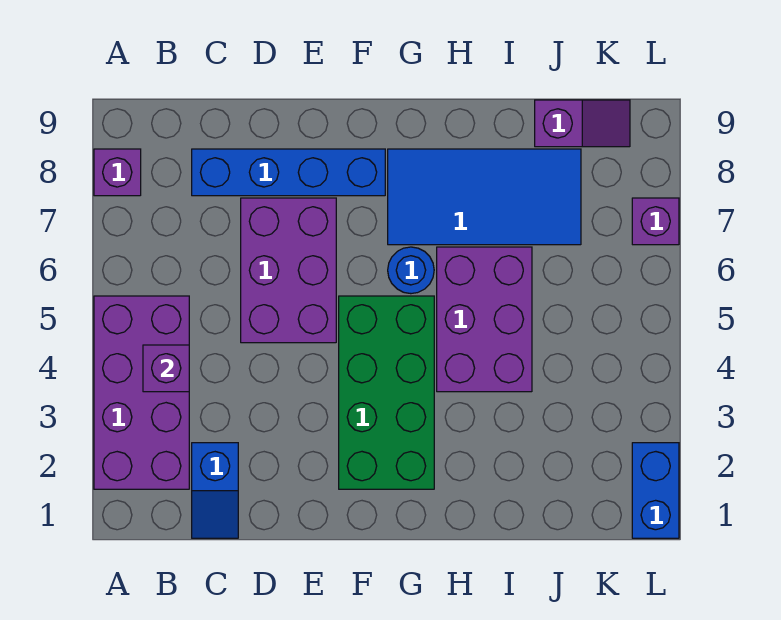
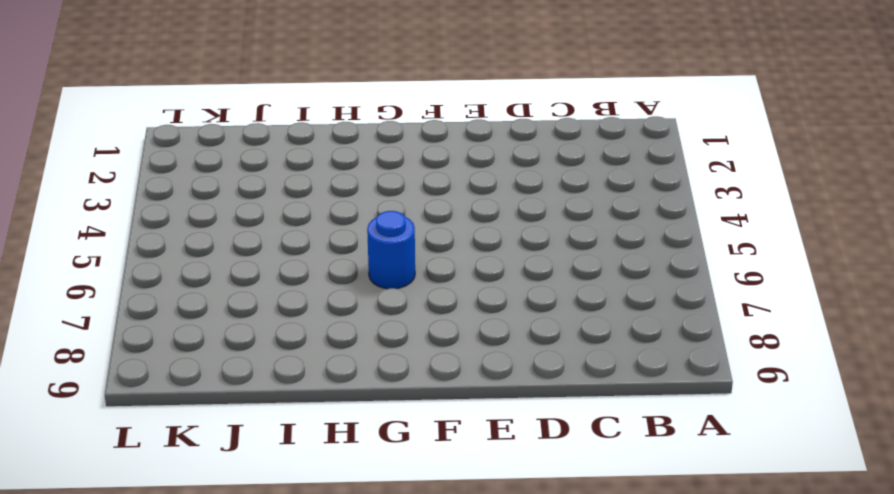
none -> purple brick A2:B5 level 1
none -> purple brick A8 level 1
none -> blue slope C1:C2 level 1 top 2

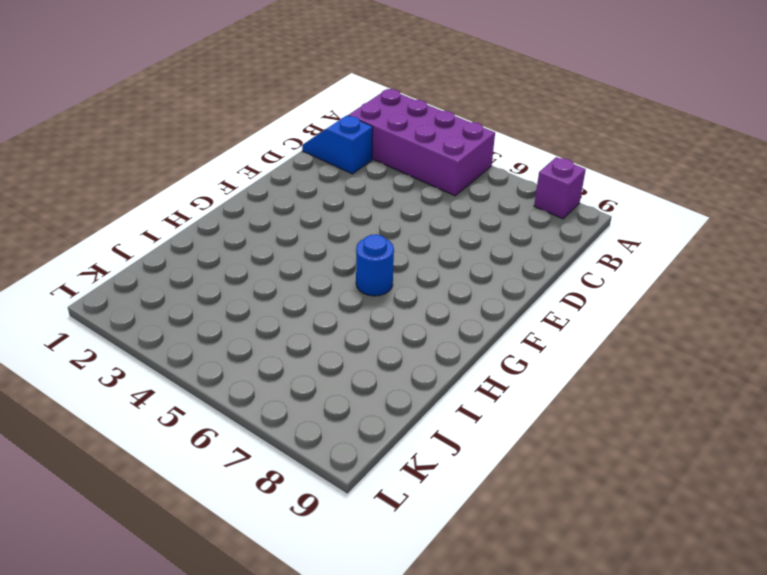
none -> blue brick C8:F8 level 1
none -> purple brick D5:E7 level 1
none -> green brick F2:G5 level 1

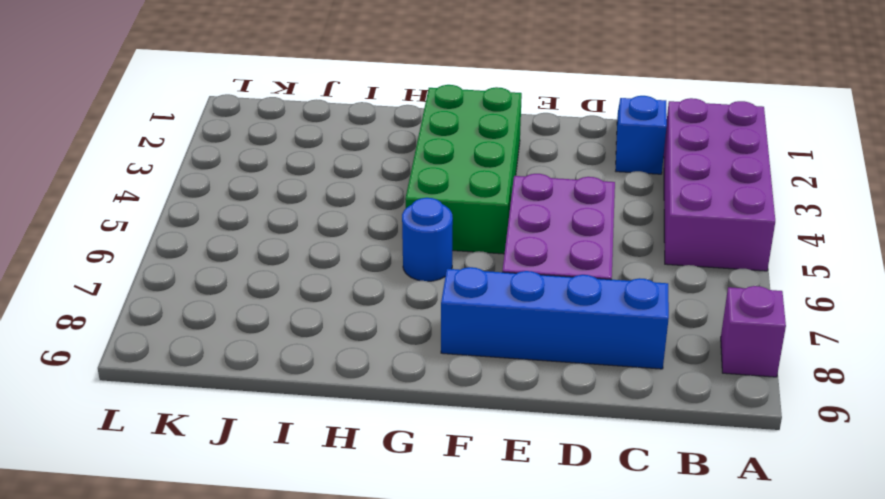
none -> blue tile G7:J8 level 1
none -> purple brick H4:I6 level 1
none -> purple slope J9:K9 level 1 top J

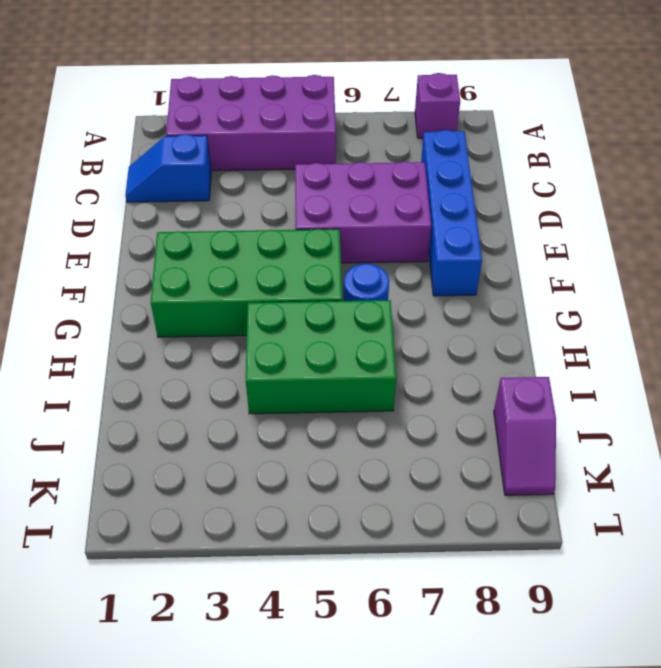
green brick H4:I6 level 1 -> purple brick H4:I6 level 1
none -> blue tile G7:J8 level 1
none -> blue brick L1:L2 level 1
none -> purple brick L7 level 1

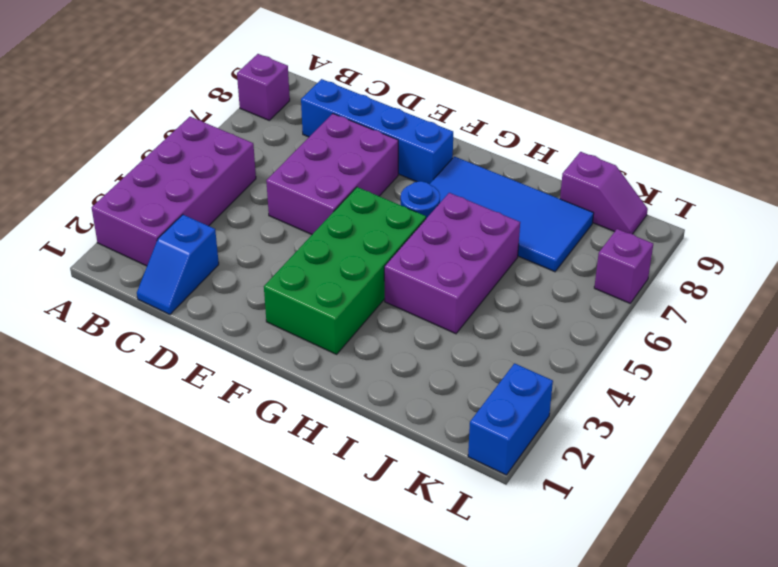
none -> purple brick B4 level 2

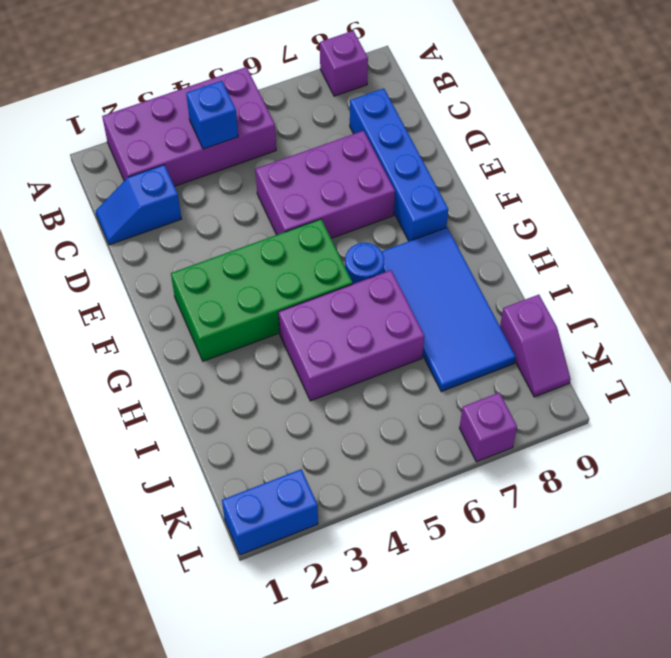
blue brick B4 level 2 -> purple brick B4 level 2

